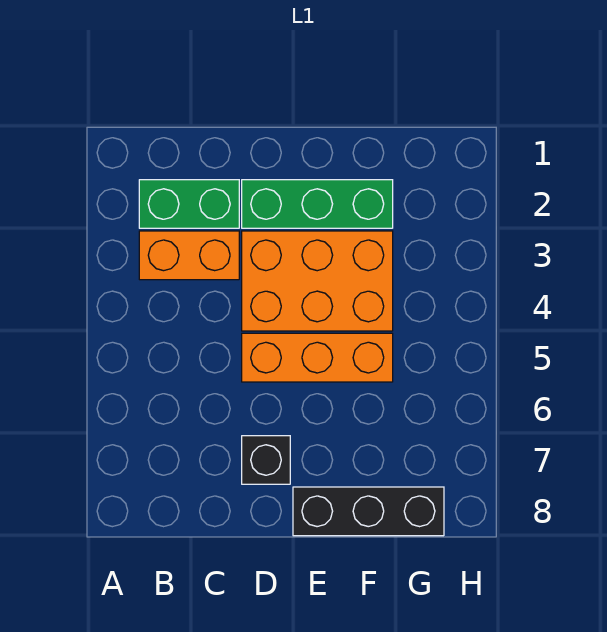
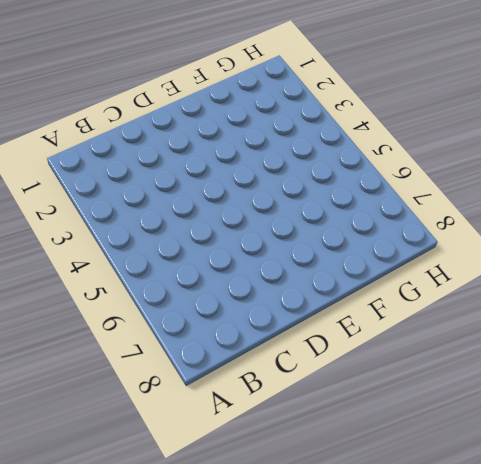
none -> green brick B2:C2 level 1
none -> orange brick B3:C3 level 1

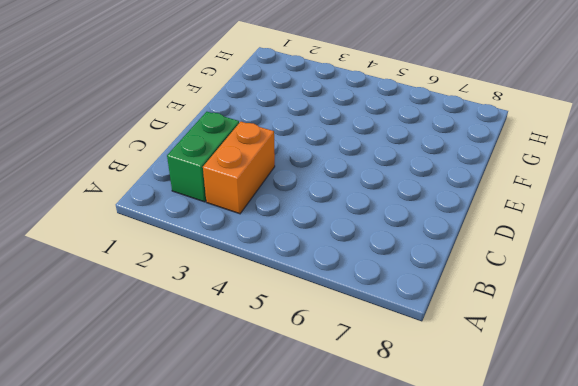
none -> green brick D2:F2 level 1
none -> orange brick D3:F4 level 1

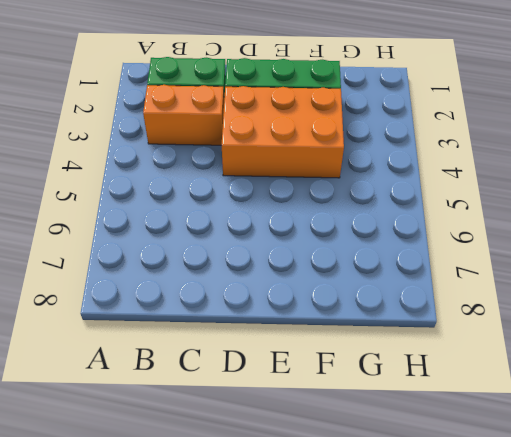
none -> orange brick D5:F5 level 1
none -> black brick D7 level 1

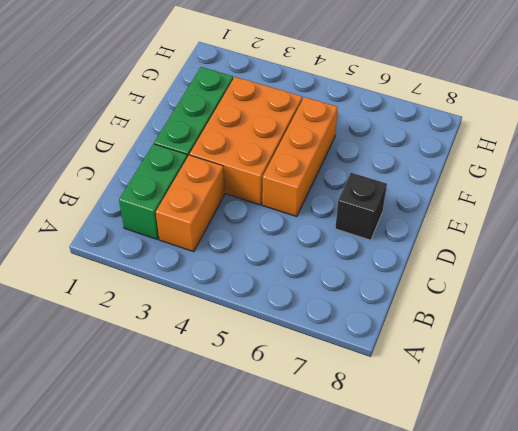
none -> black brick E8:G8 level 1

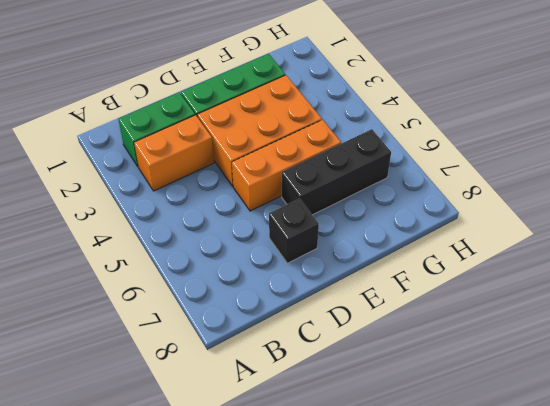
black brick E6:G6 level 1 -> black brick E8:G8 level 1

